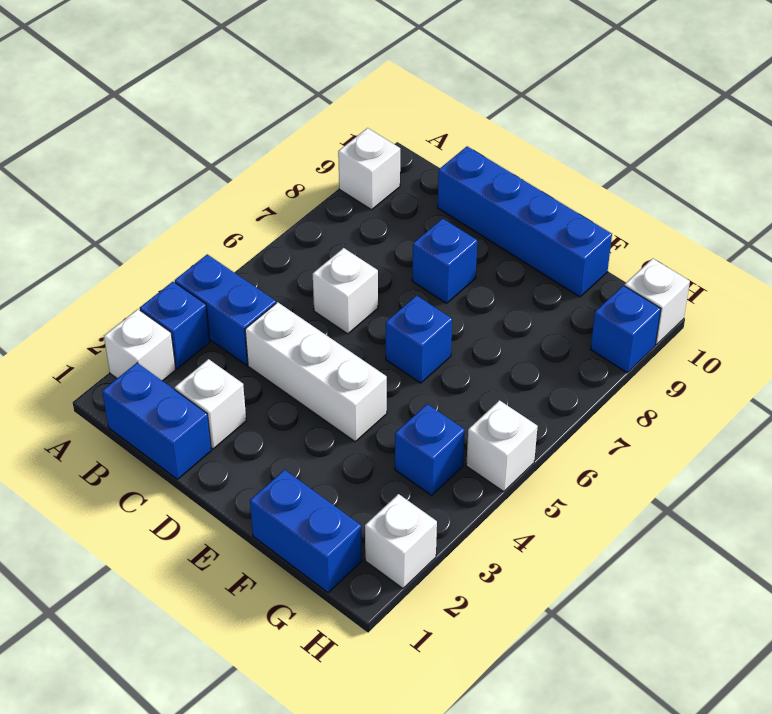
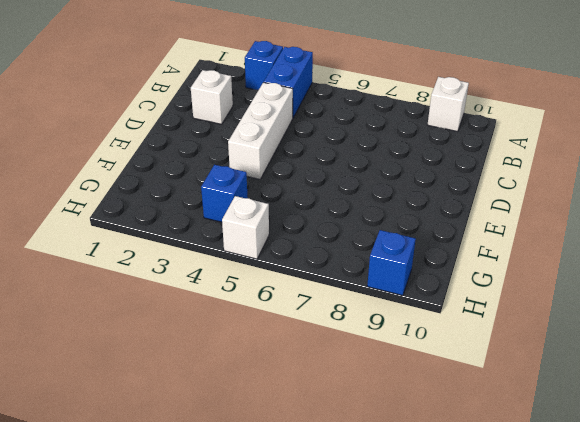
none -> white brick A2 level 1
none -> blue brick B1:C1 level 1
none -> white brick C6 level 1

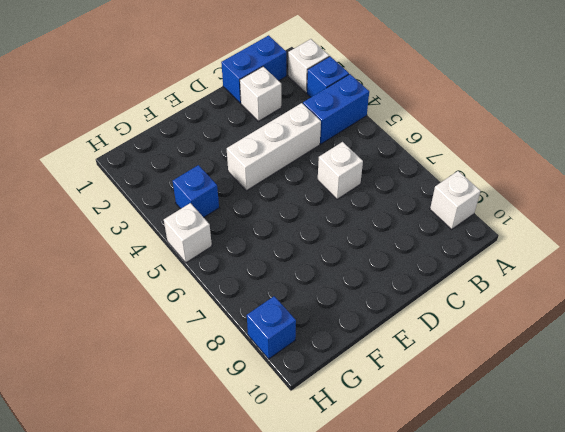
none -> blue brick C10:F10 level 1
none -> blue brick D8 level 1
none -> blue brick E6 level 1

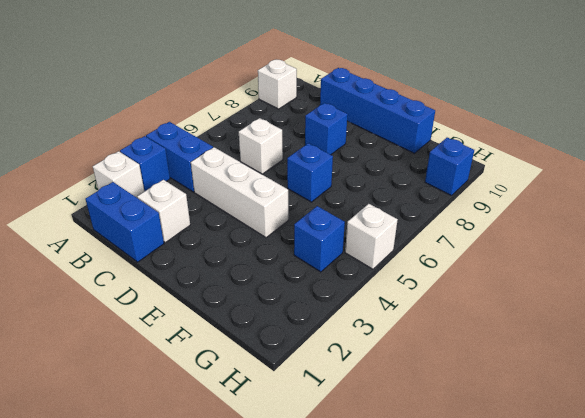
none -> blue brick F1:G1 level 1
none -> white brick H2 level 1
none -> white brick H10 level 1

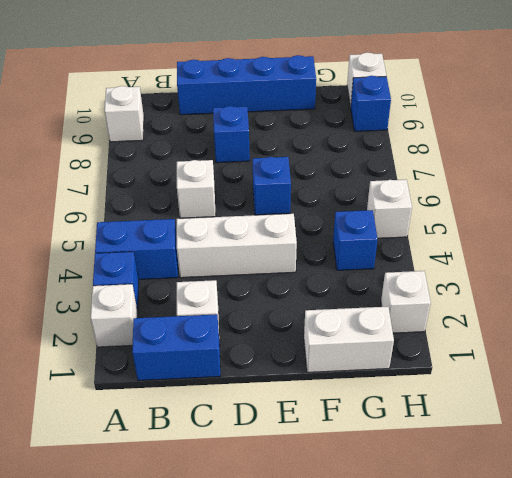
white brick F1:G1 level 1 -> blue brick F1:G1 level 1

